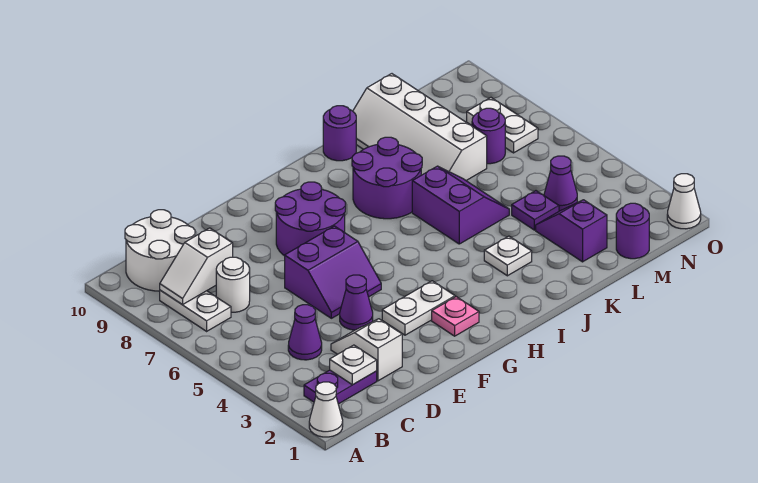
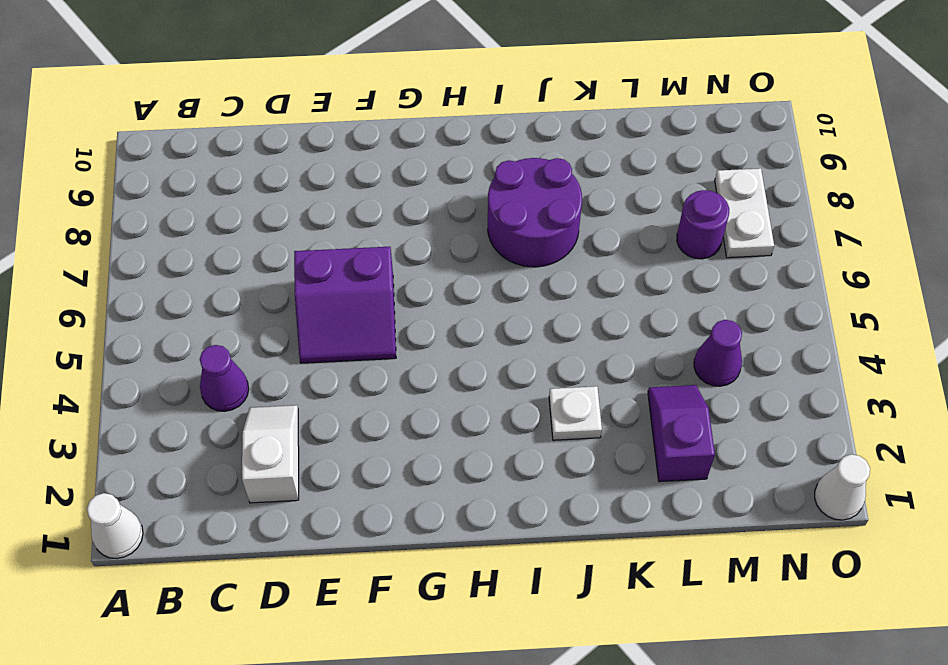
none -> purple plate B2:C2 level 1
none -> white plate B7:B8 level 1
none -> white round brick B9:C10 level 1

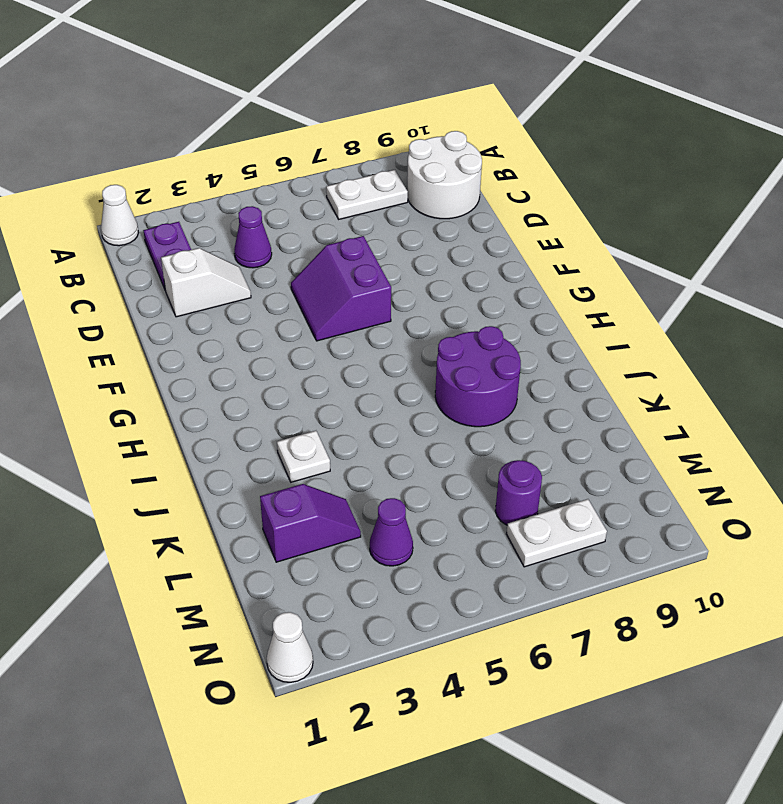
none -> white round brick C7 level 1
none -> purple cone E4 level 1
none -> white plate F3:G3 level 1

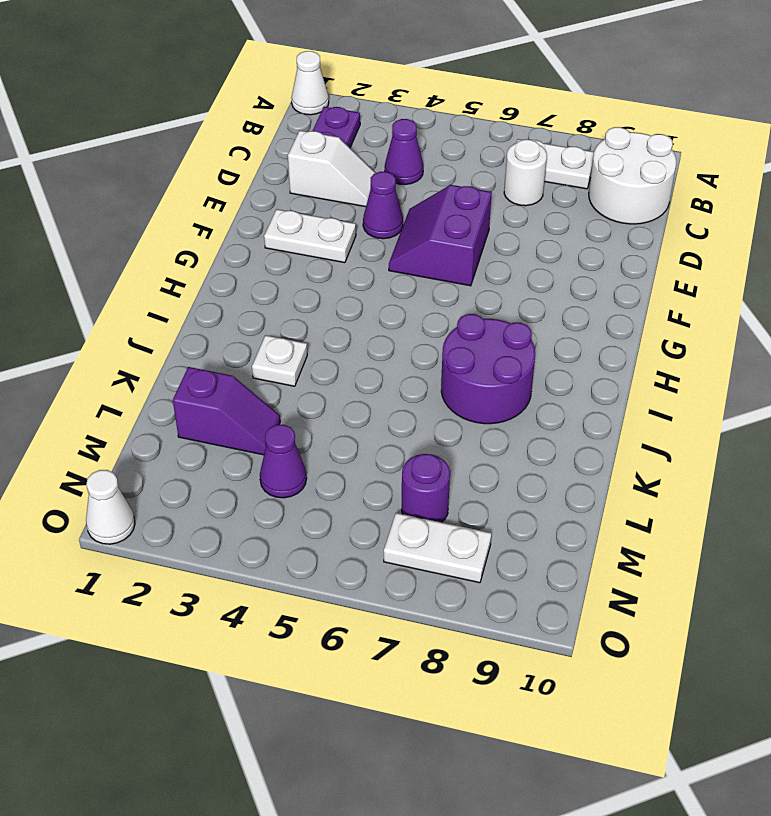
white plate F2:F3 level 1 -> white plate F3:G3 level 1
none -> purple round brick F7:G8 level 1
none -> pink plate G2 level 1
none -> purple slope J5:K6 level 1 top J

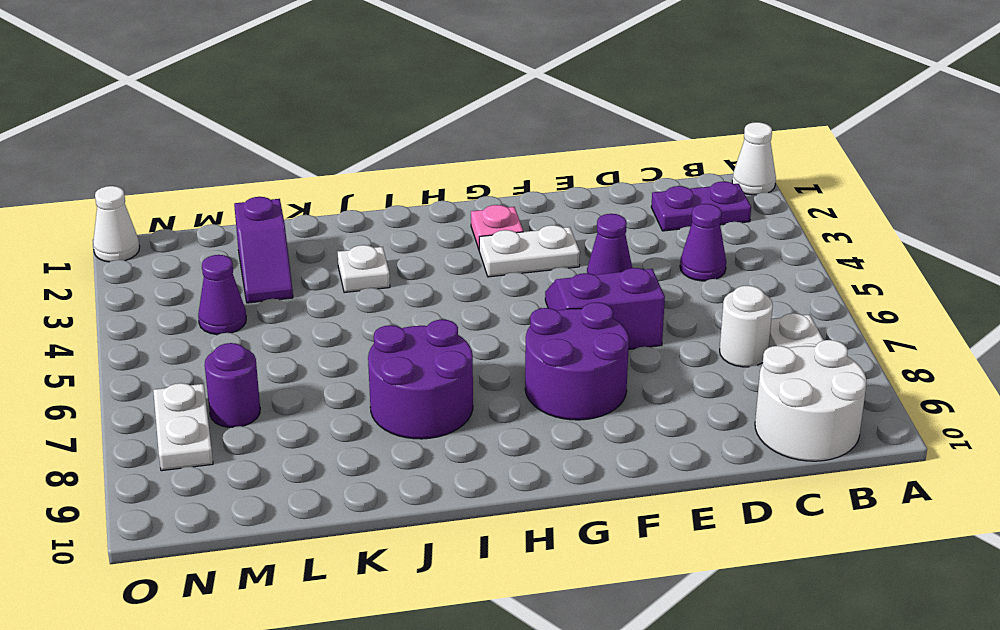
none -> white slope D2:D3 level 1 top 2
none -> purple slope J5:K6 level 1 top J
none -> purple round brick J10 level 1

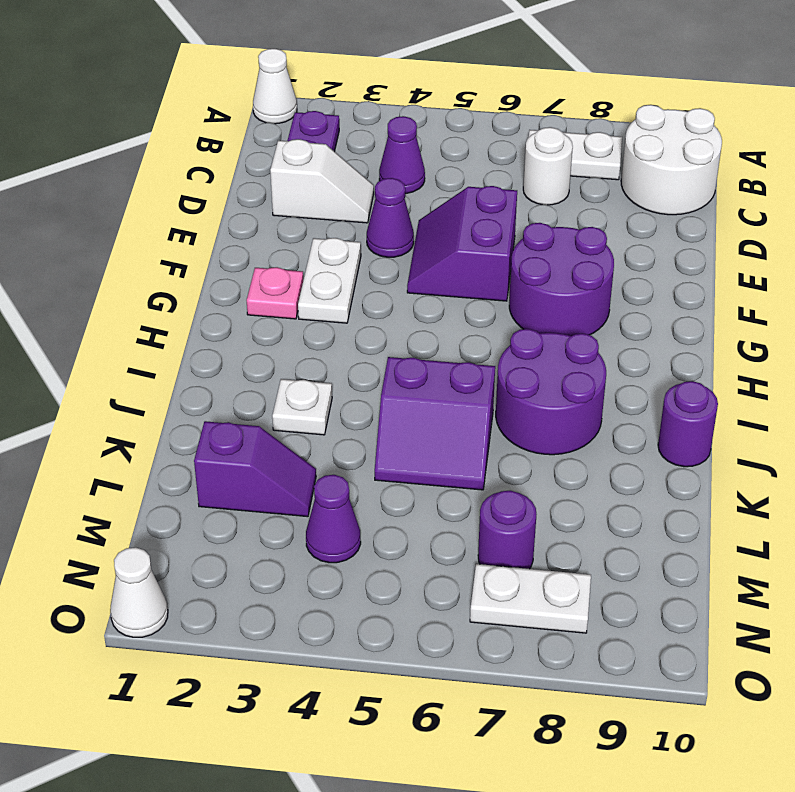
none -> white slope K7:L10 level 1 top L
none -> purple plate L4 level 1
none -> purple round brick M1 level 1

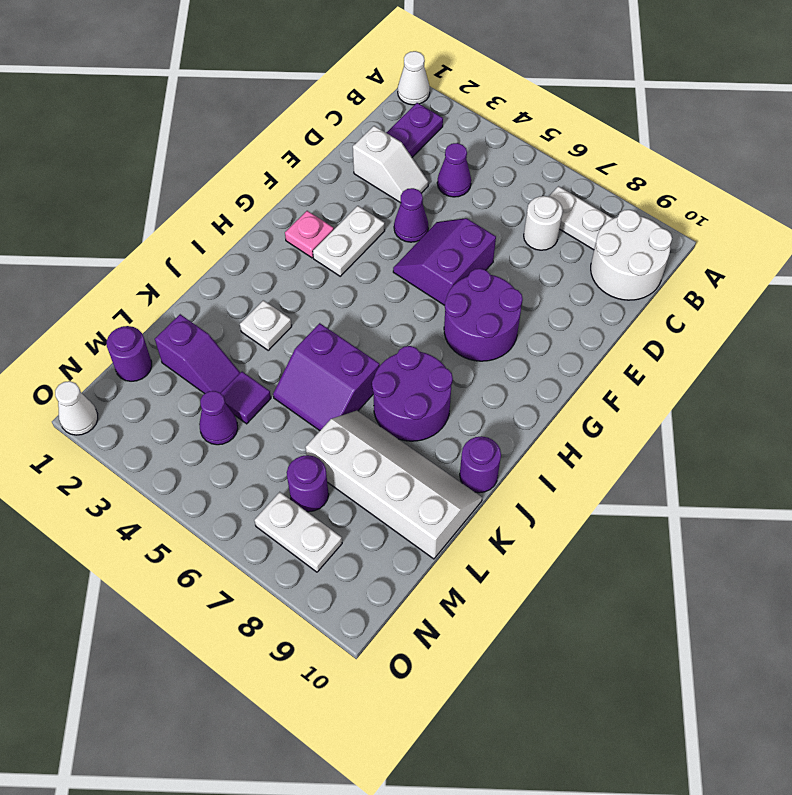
purple tile L4 level 1 -> purple plate L4 level 1
none -> white slope B8:C8 level 2 top C
none -> white plate C2 level 2

